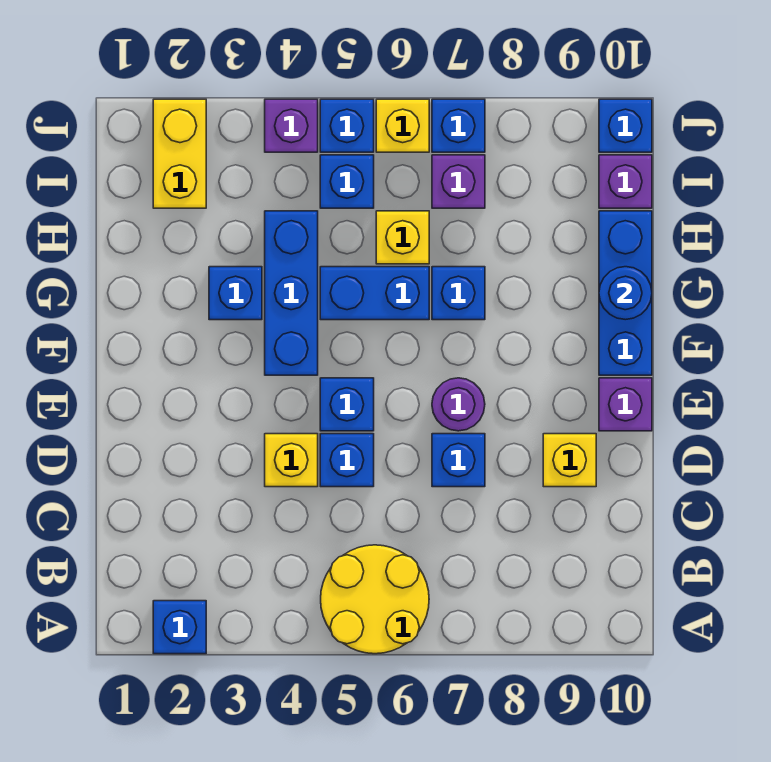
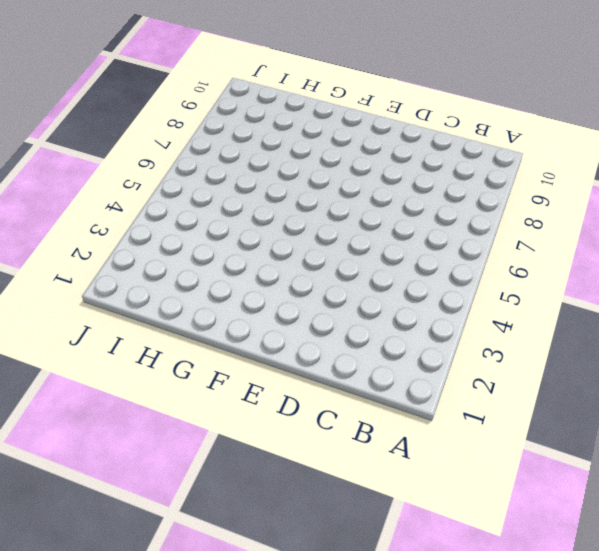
none -> blue brick A2 level 1
none -> yellow round brick A5:B6 level 1
none -> yellow brick D4 level 1

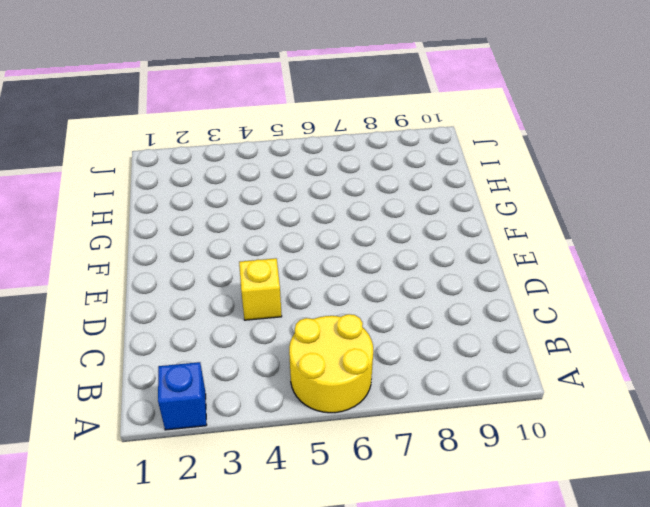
none -> blue brick D5 level 1
none -> blue brick D7 level 1
none -> yellow brick D9 level 1

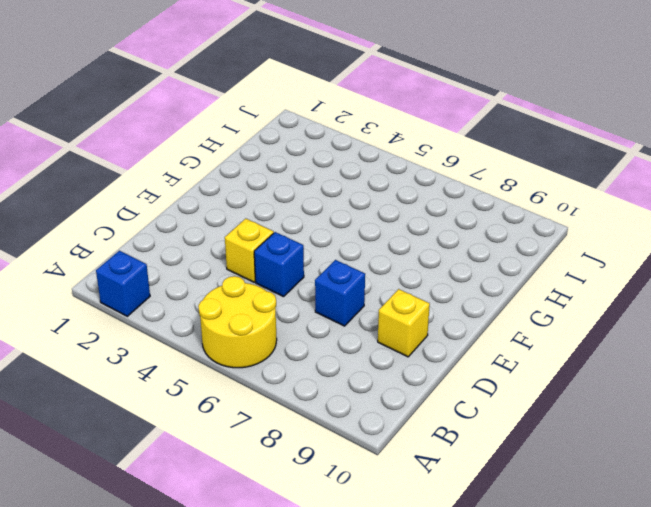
none -> blue brick E5 level 1
none -> purple round brick E7 level 1
none -> purple brick E10 level 1

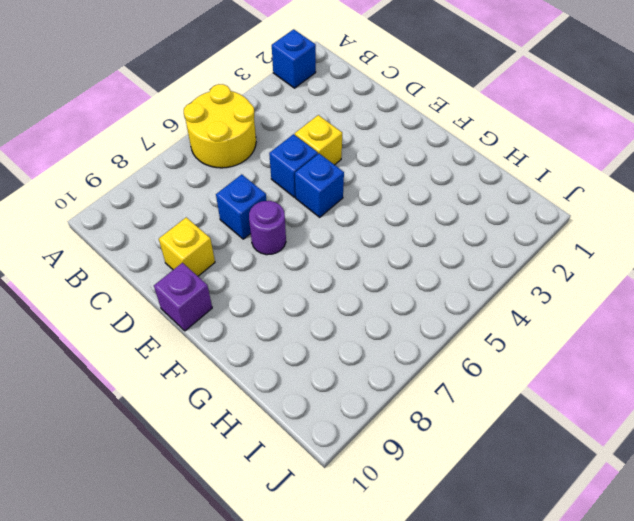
none -> blue brick F4:H4 level 1
none -> blue brick F10:H10 level 1
none -> blue brick G3 level 1

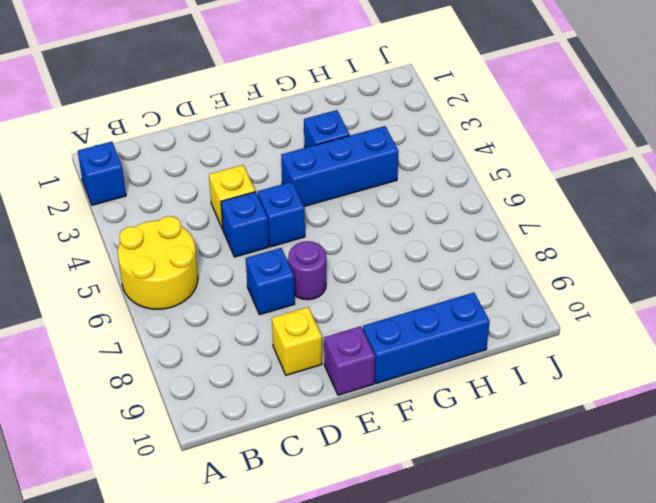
none -> blue brick G5:G6 level 1
none -> blue brick G7 level 1
none -> yellow brick H6 level 1

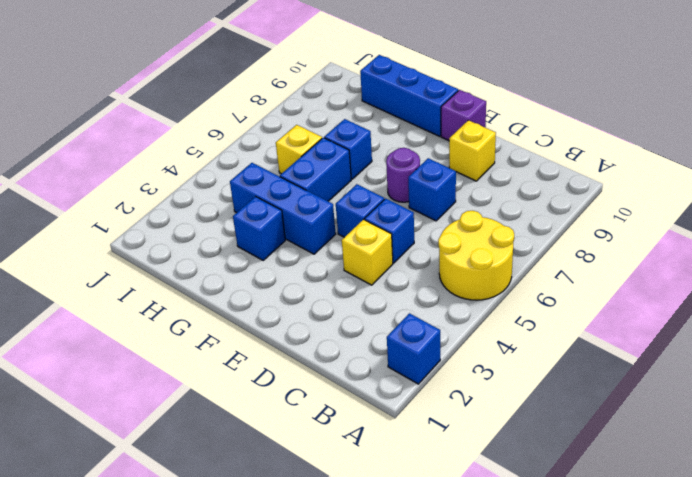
none -> yellow brick I2:J2 level 1
none -> blue brick I5 level 1
none -> purple brick I7 level 1

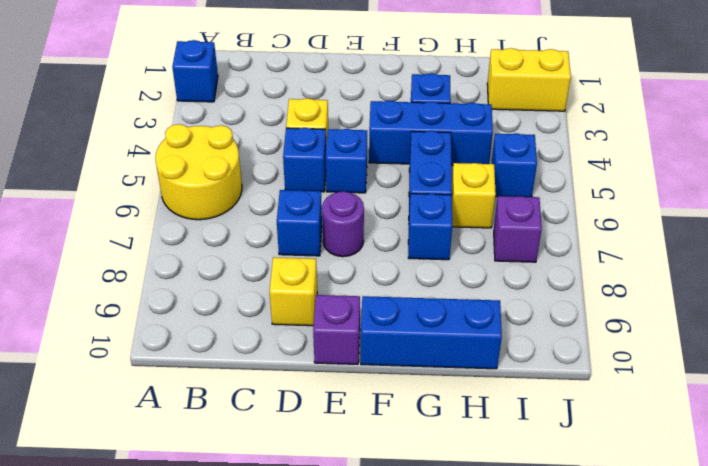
none -> purple brick I10 level 1
none -> purple brick J4 level 1
none -> blue brick J5 level 1

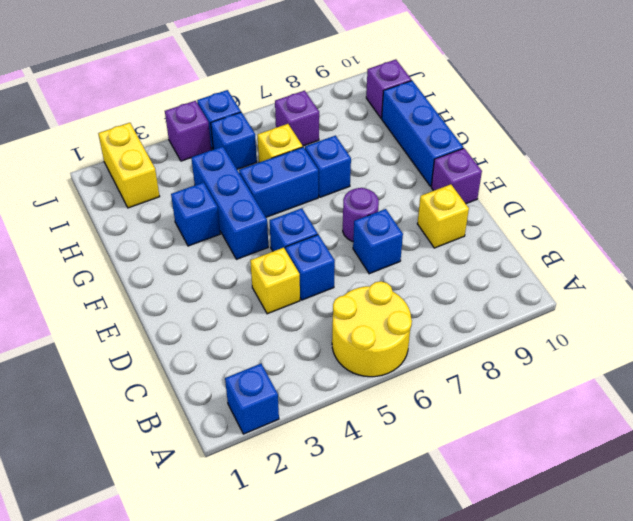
none -> yellow brick J6 level 1
none -> blue brick J7 level 1
none -> blue brick J10 level 1

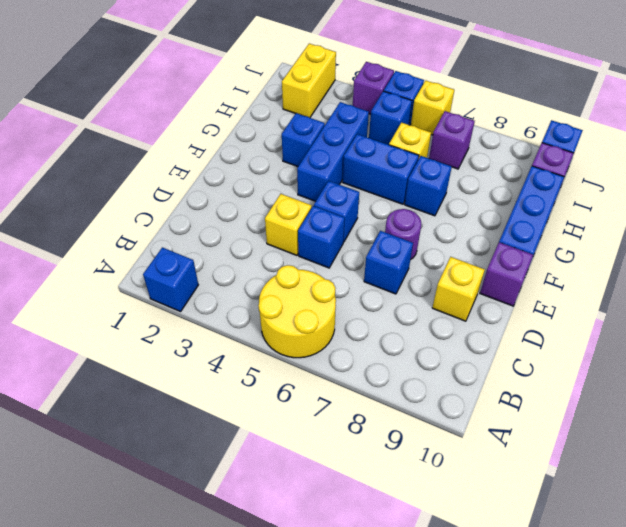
none -> blue brick J7 level 1
none -> blue round brick G10 level 2

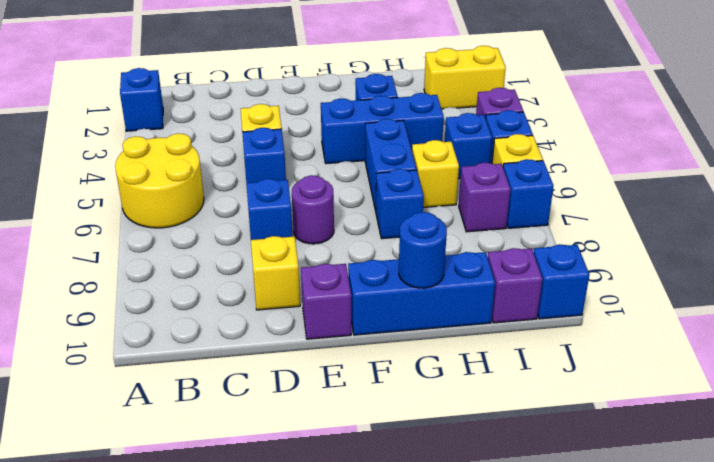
none -> blue brick E5 level 1

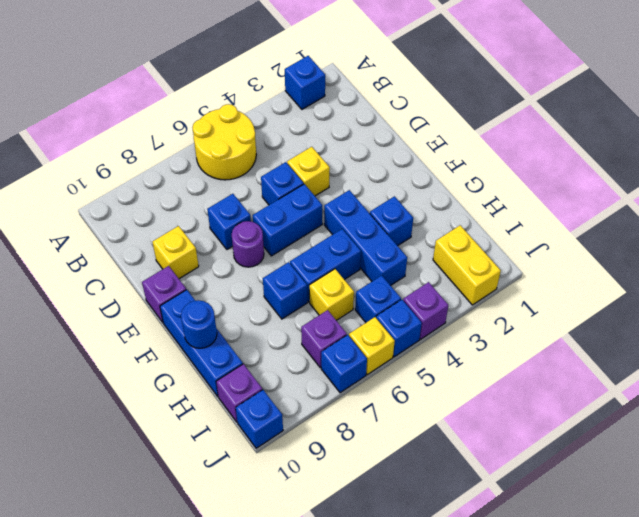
blue brick E5:E6 level 1 -> blue brick E5 level 1

